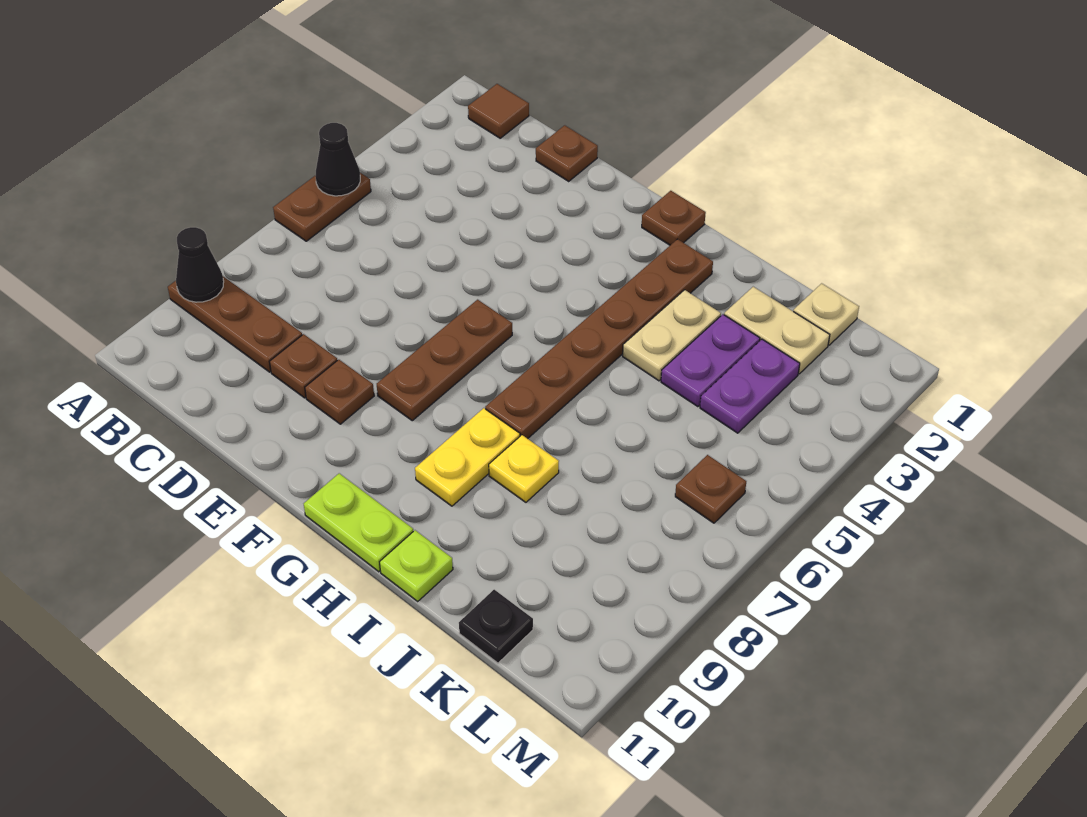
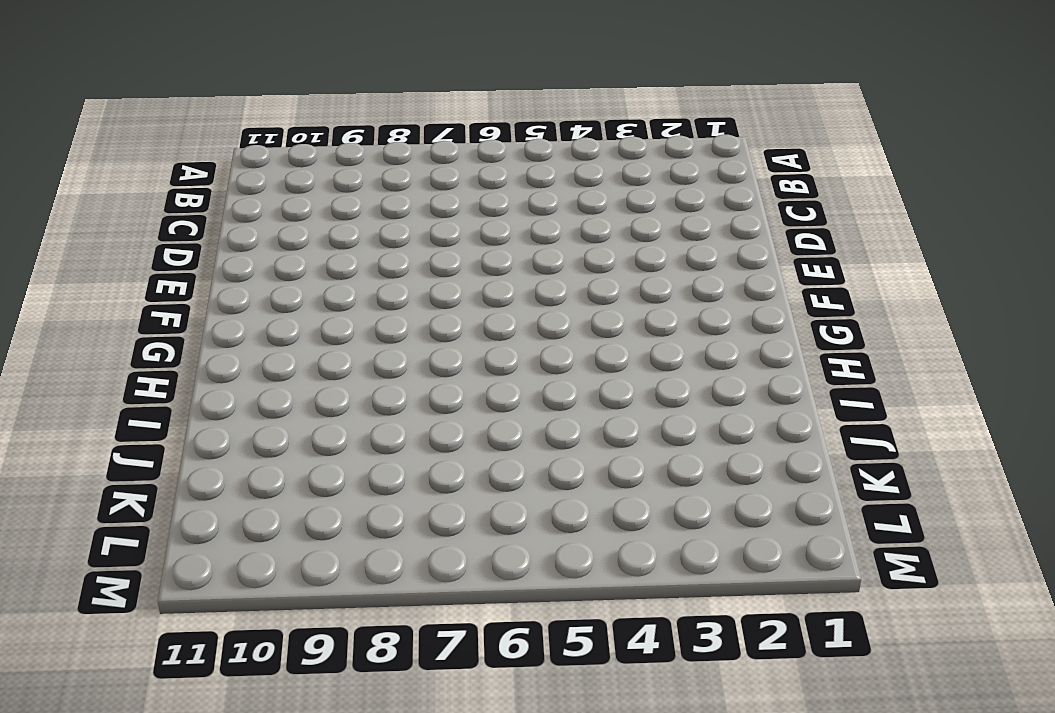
none -> brown plate A5:A6 level 1
none -> brown plate A9:C9 level 1
none -> brown tile B1 level 1

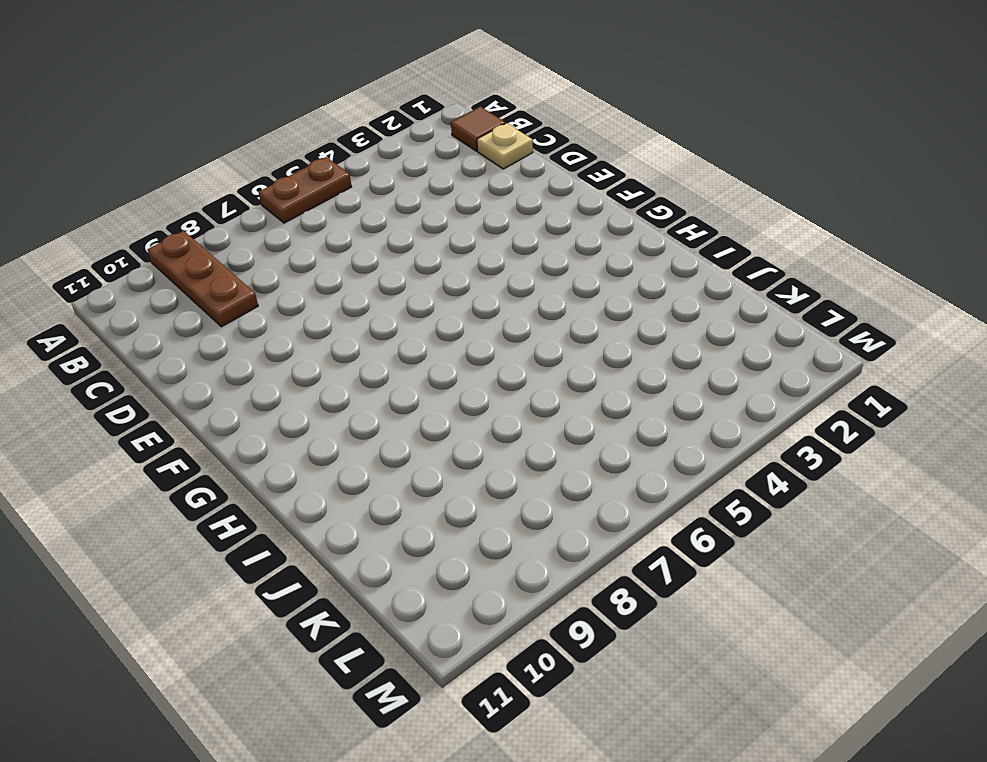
tan plate C1 level 1 -> tan plate K1 level 1
none -> brown plate D1 level 1
none -> brown plate D9 level 1
none -> brown plate E9 level 1

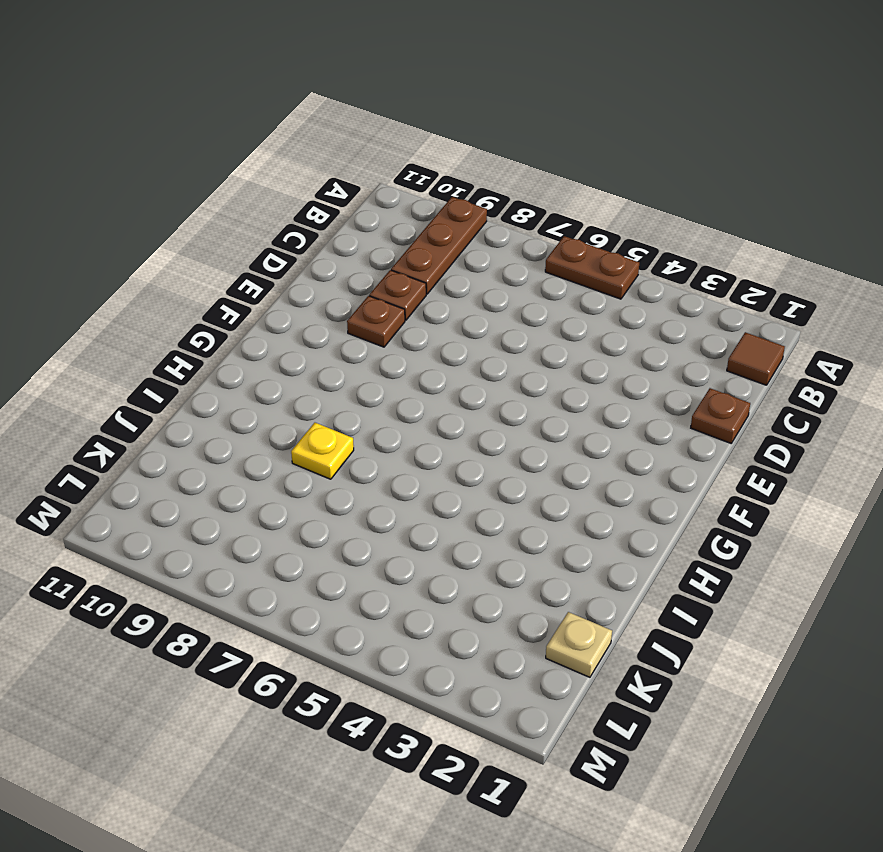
none -> brown plate F6:F8 level 1
none -> brown plate G1 level 1
none -> lime plate G11:H11 level 1

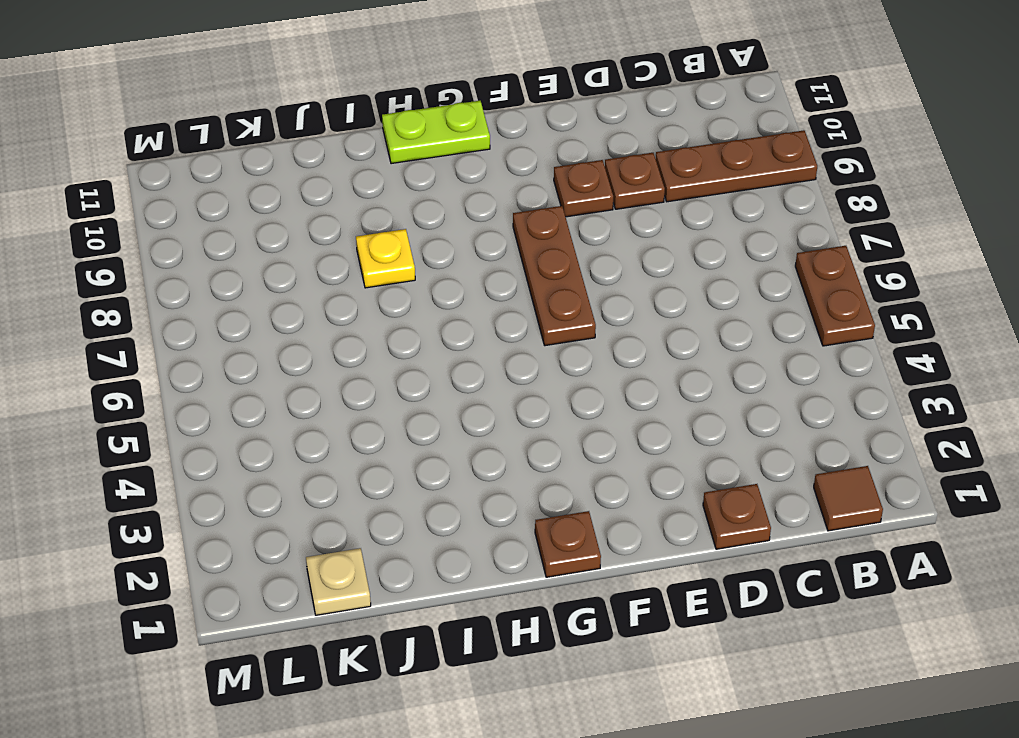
none -> brown plate H2:H7 level 1
none -> yellow plate H8:H9 level 1
none -> tan plate I3:I4 level 1

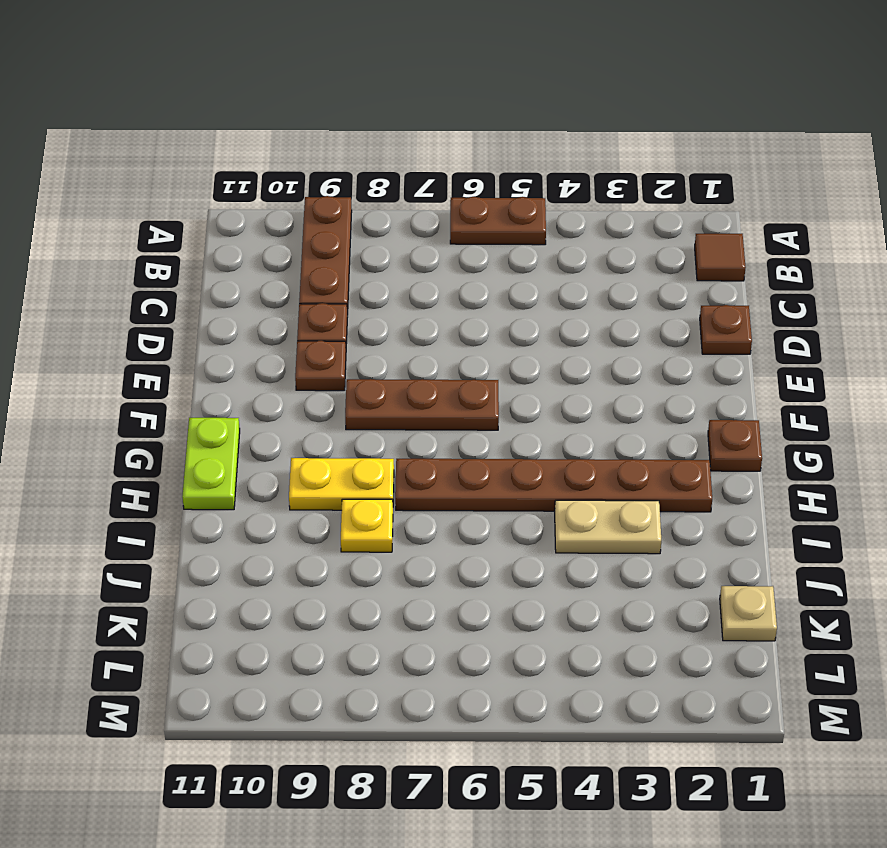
none -> lime plate I11 level 1
none -> tan plate J2:K2 level 1
none -> purple plate J3:J4 level 1

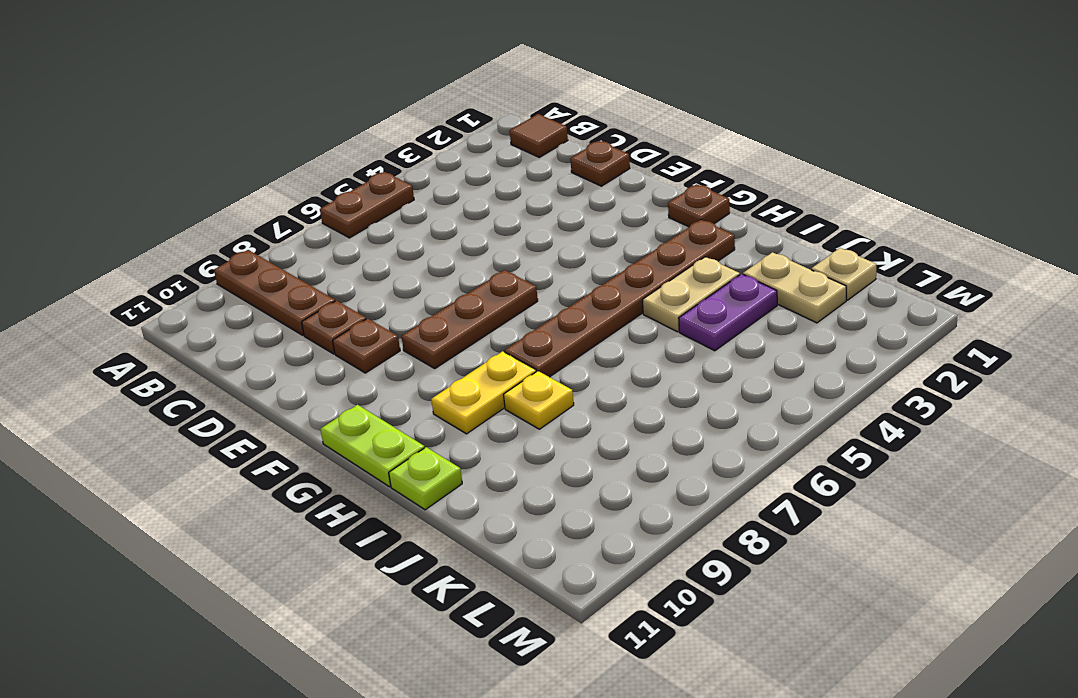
none -> purple plate K3:K4 level 1
none -> black plate K11 level 1
none -> brown plate L6 level 1

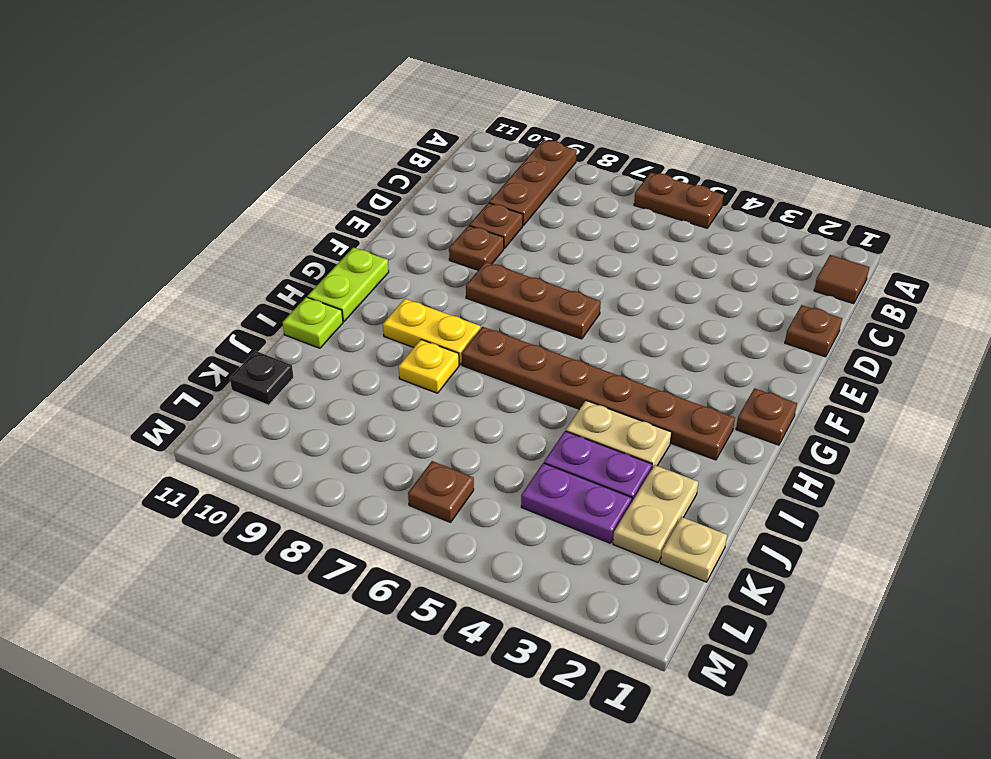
none -> black cone A5 level 2
none -> black cone A9 level 2

